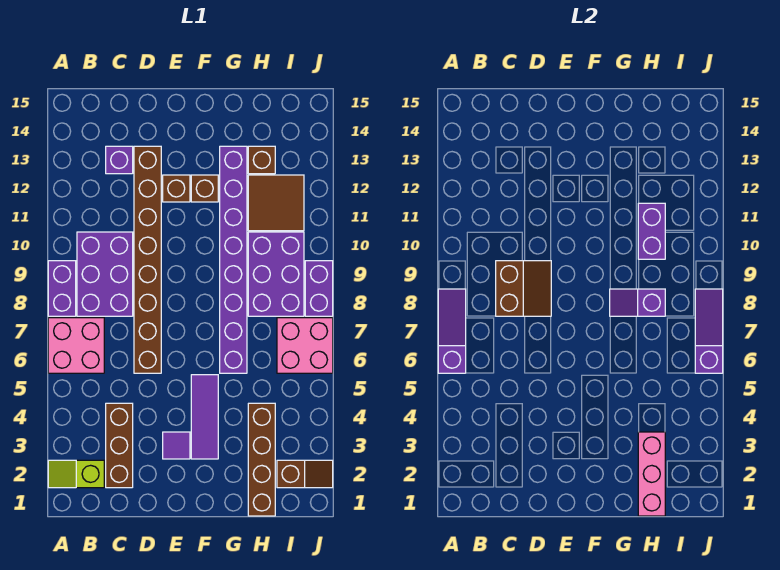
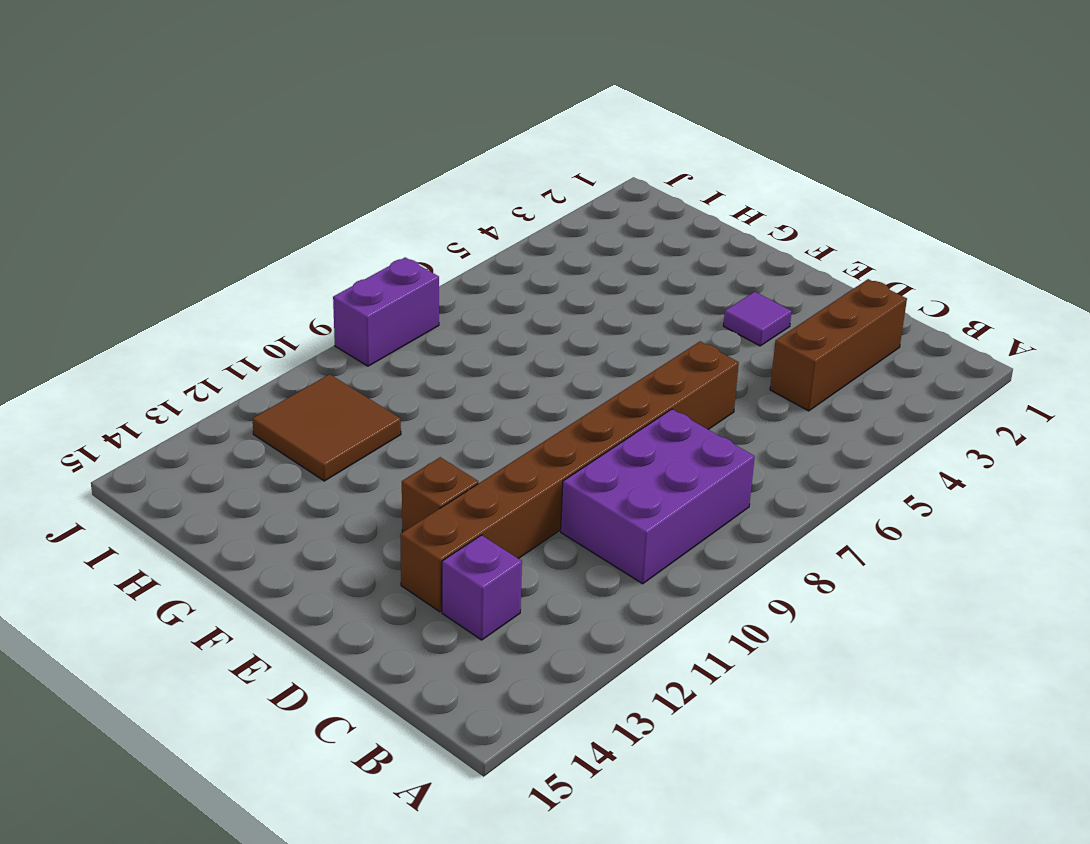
none -> lime slope A2:B2 level 1 top B
none -> pink brick A6:B7 level 1
none -> purple brick A8:A9 level 1

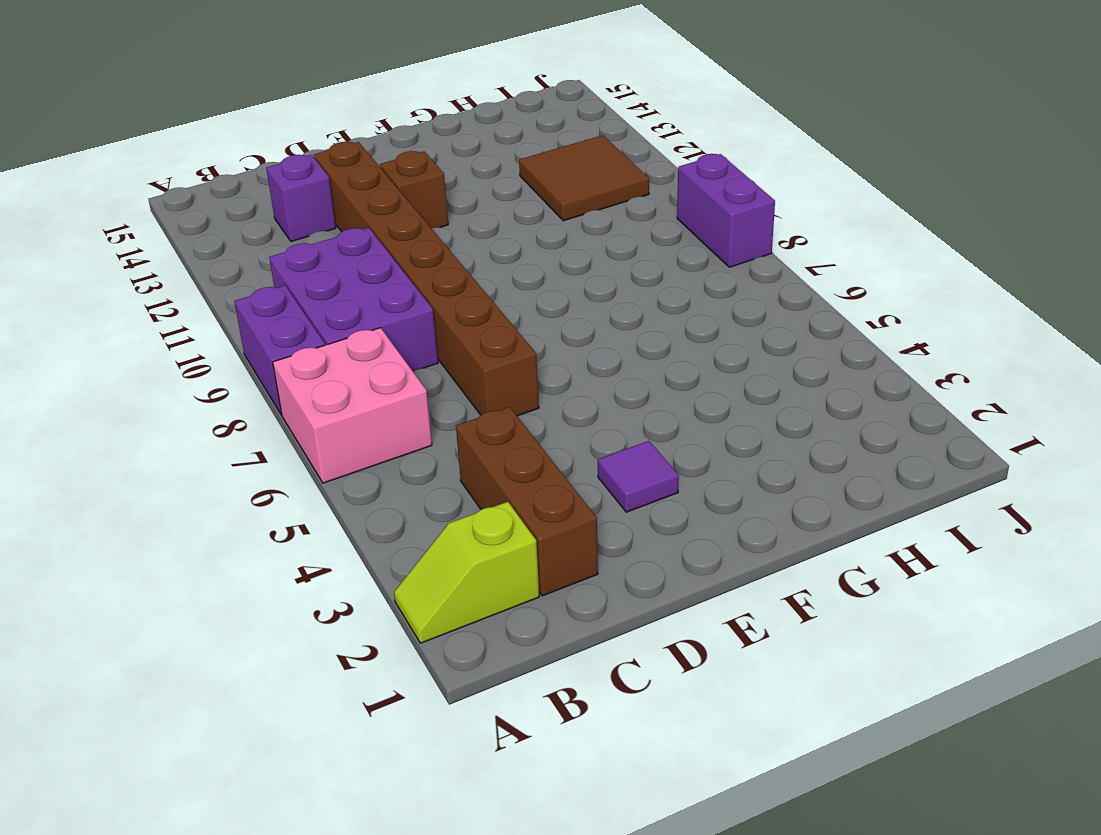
none -> purple tile F3:F5 level 1
none -> brown brick F12 level 1
none -> purple brick G6:G13 level 1

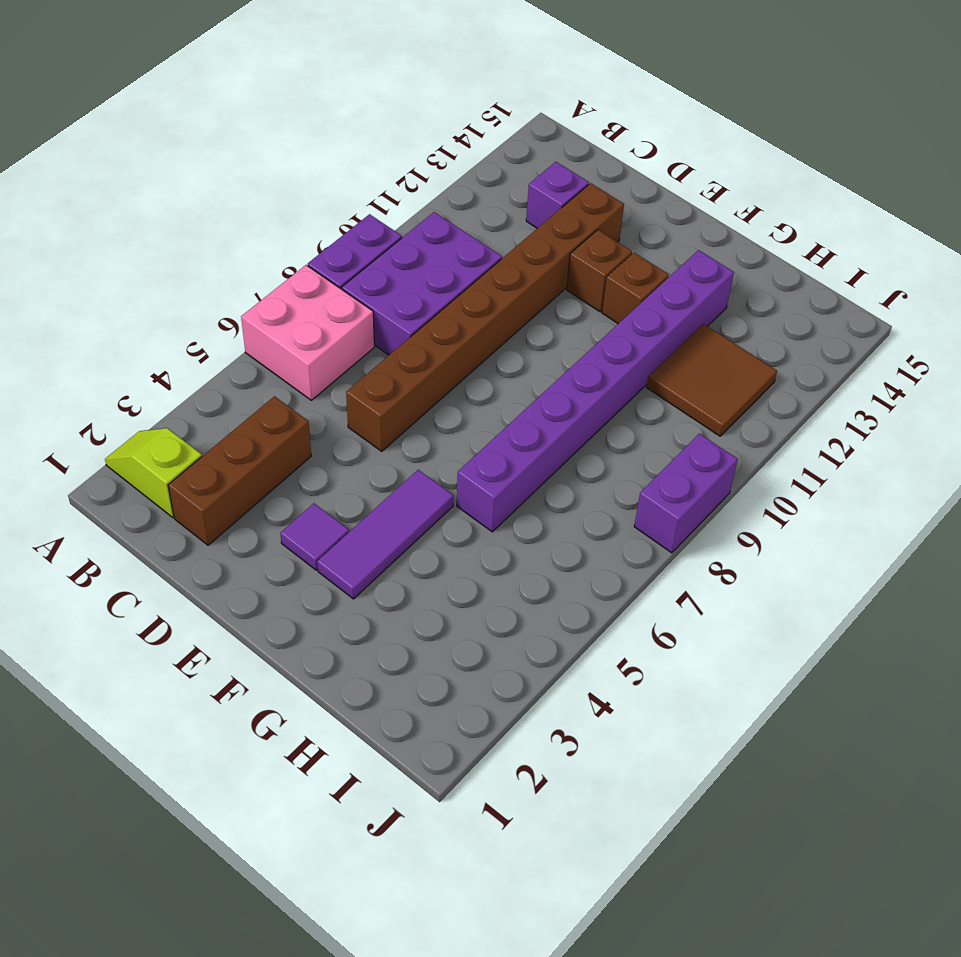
none -> brown brick H1:H4 level 1
none -> purple brick H8:I10 level 1
none -> brown brick H13 level 1

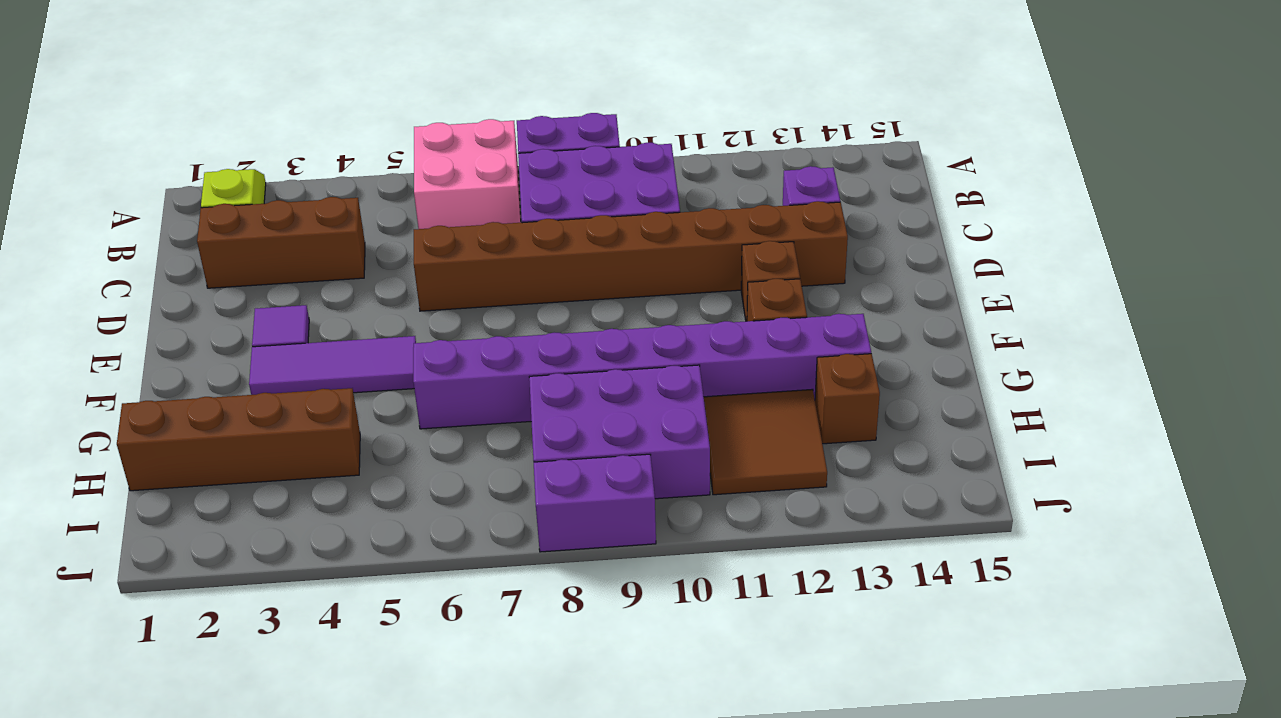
none -> brown slope I2:J2 level 1 top I
none -> pink brick I6:J7 level 1
none -> purple slope A6:A8 level 2 top 6

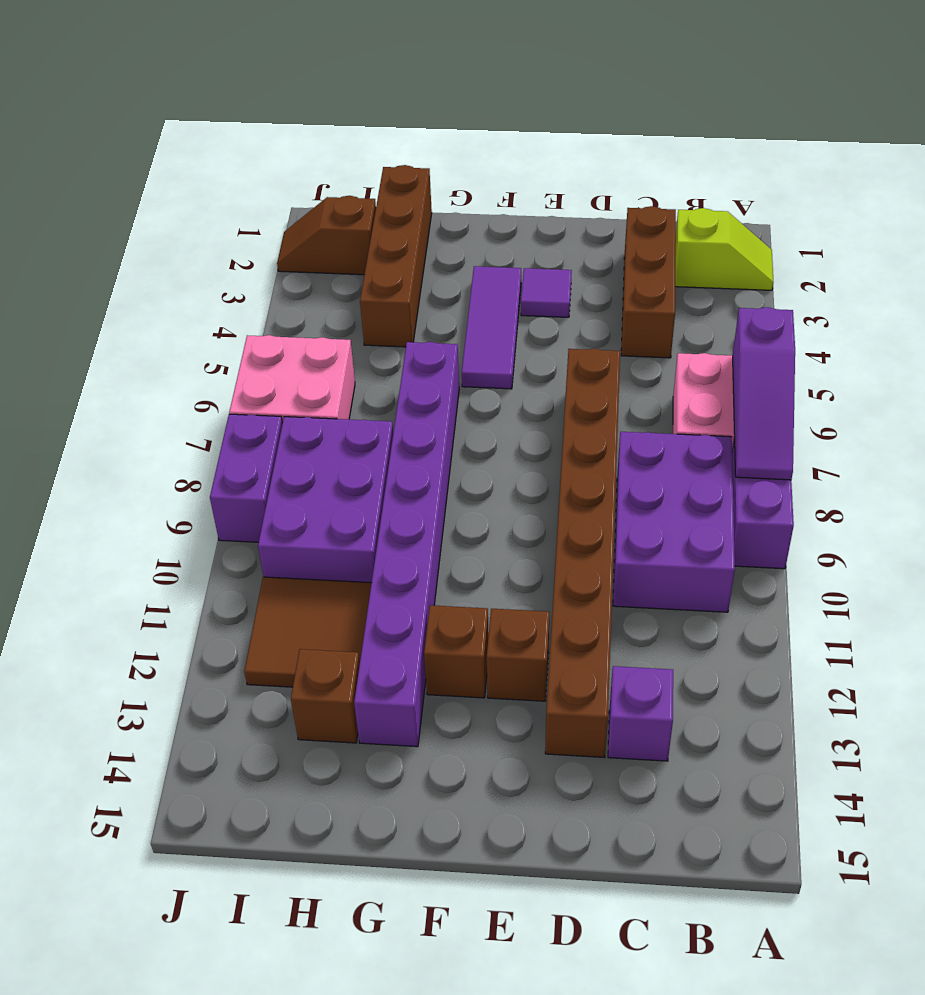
none -> brown slope C8:D9 level 2 top C
none -> purple slope G8:H8 level 2 top H
none -> pink brick H1:H3 level 2

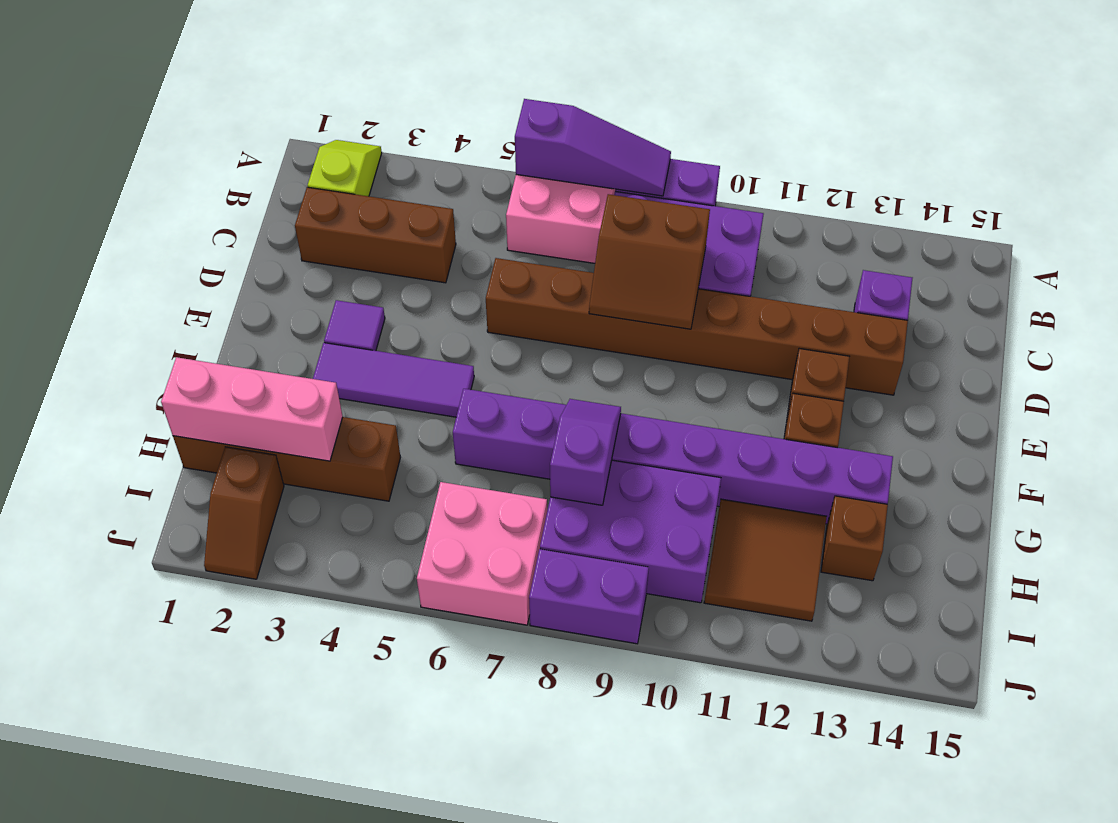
none -> purple brick H10:H11 level 2
none -> purple slope J6:J8 level 2 top 6

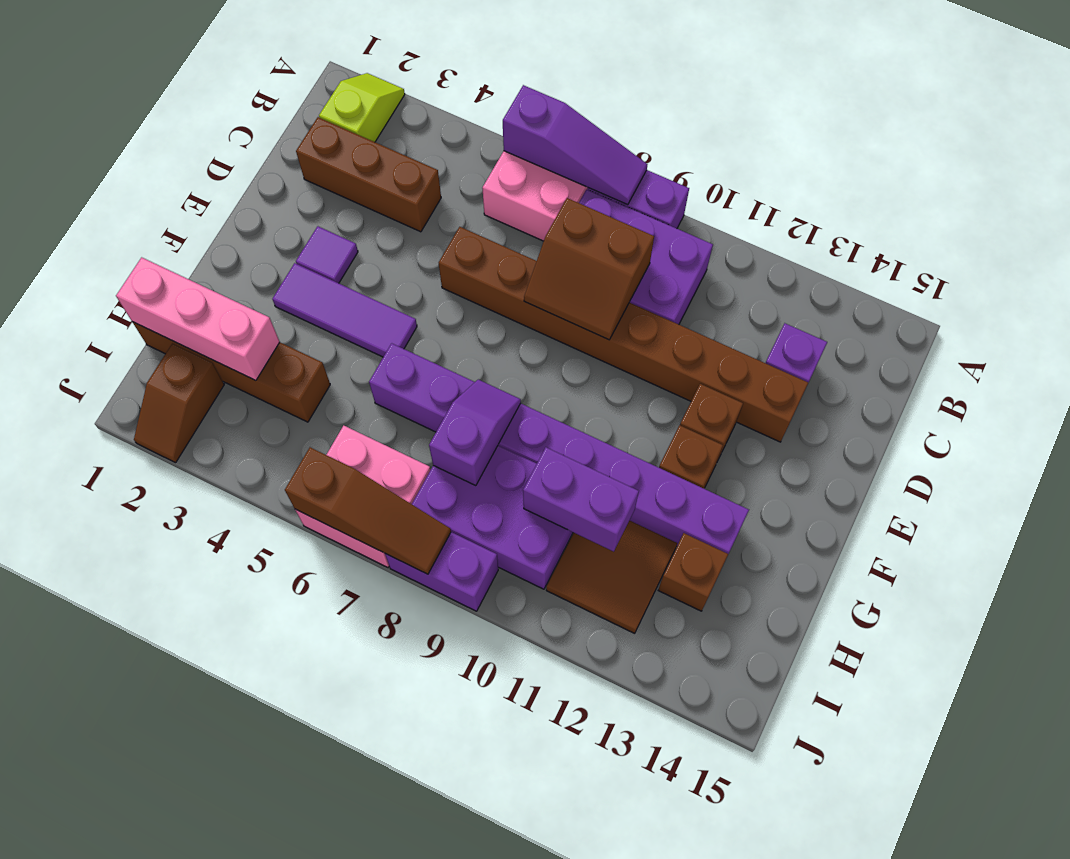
brown slope J6:J8 level 2 top 6 -> purple slope J6:J8 level 2 top 6

